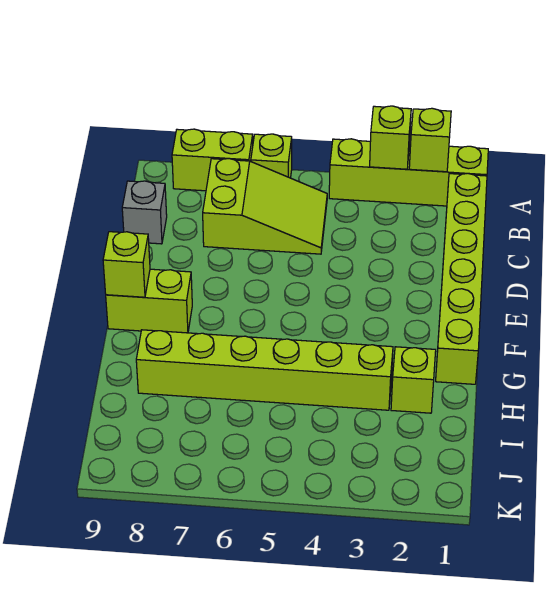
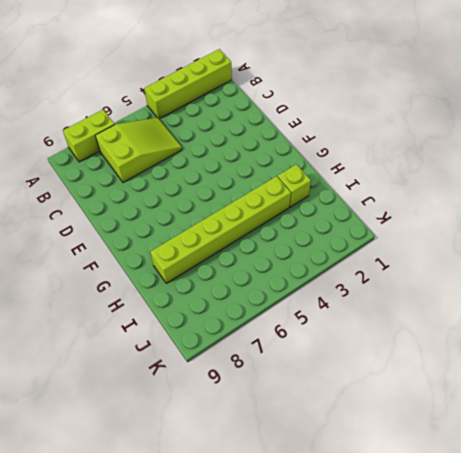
none -> lime brick A6 level 1
none -> lime brick B1:G1 level 1
none -> grey brick C9 level 1

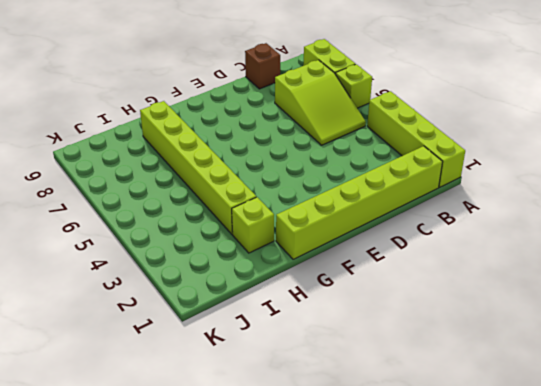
brown brick C9 level 1 -> grey brick C9 level 1
none -> lime brick F8:F9 level 1
none -> lime brick A2 level 2
none -> lime brick A3 level 2

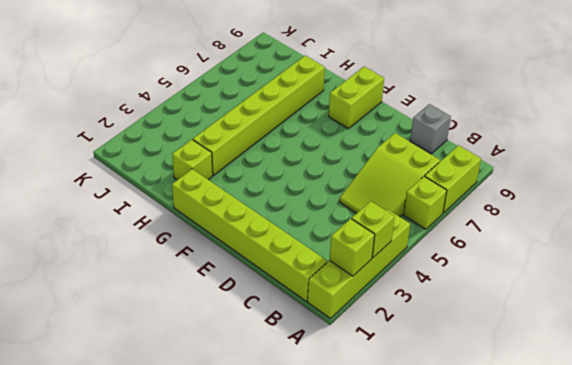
none -> lime brick F9 level 2

